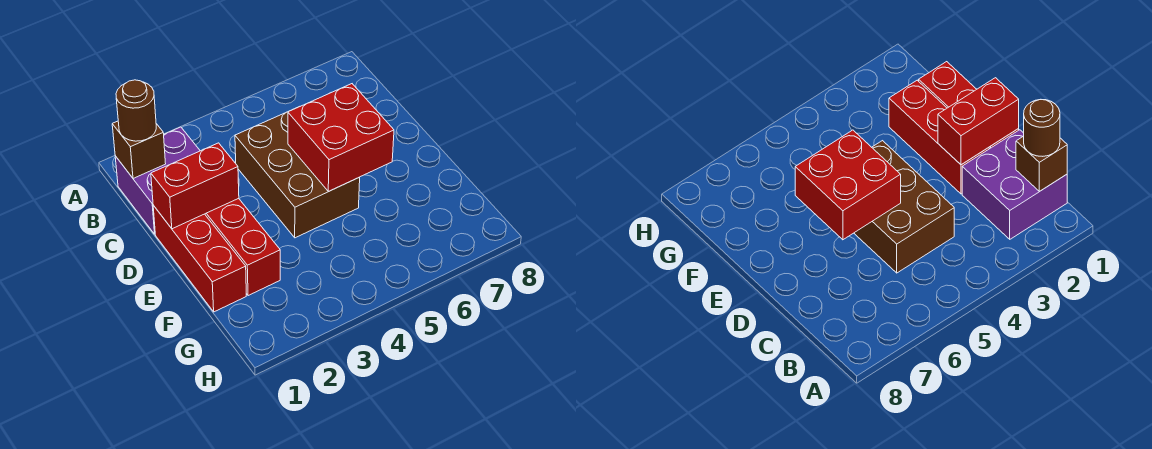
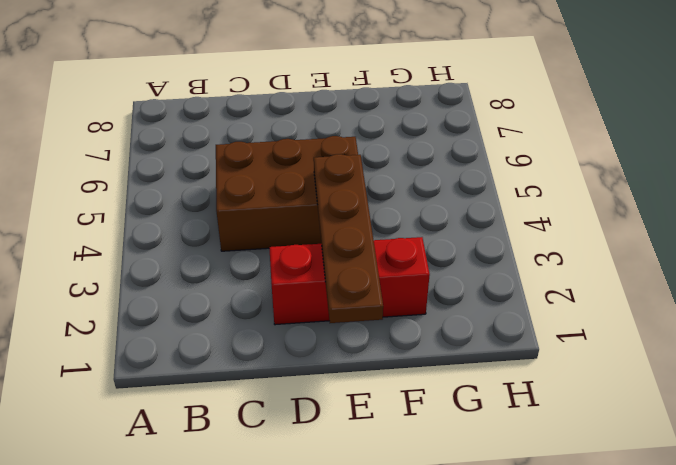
brown plate E1:E4 level 2 -> none
none -> purple brick B1:C2 level 1
none -> red brick D1:F1 level 1

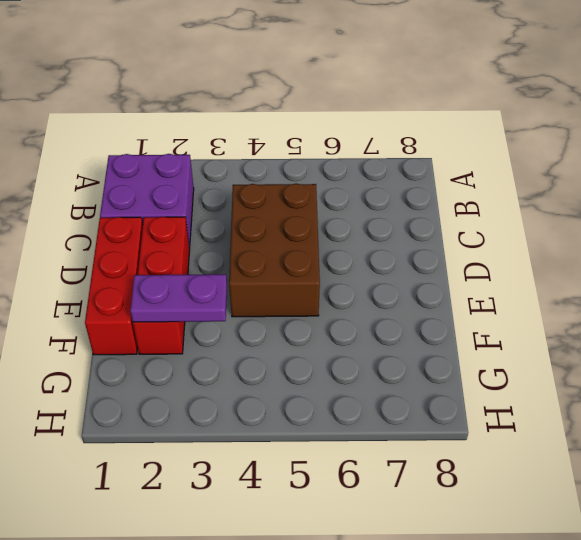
purple plate F2:F3 level 2 -> none
none -> brown brick B1 level 2
none -> red brick D1:D2 level 2

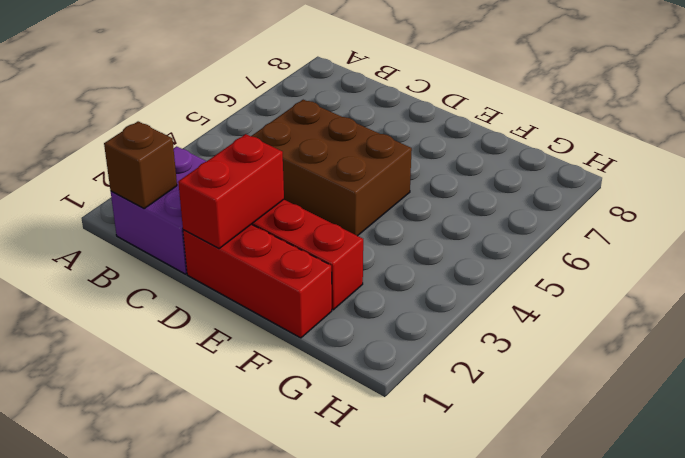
none -> red brick D5:E6 level 2
none -> brown round brick B1 level 3

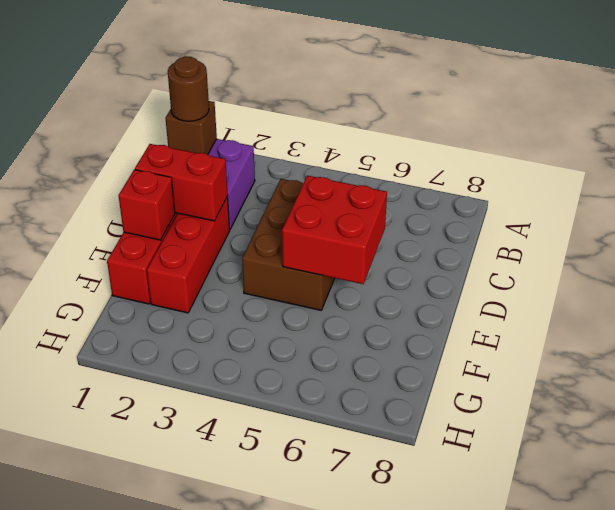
red brick E1 level 2 -> none

